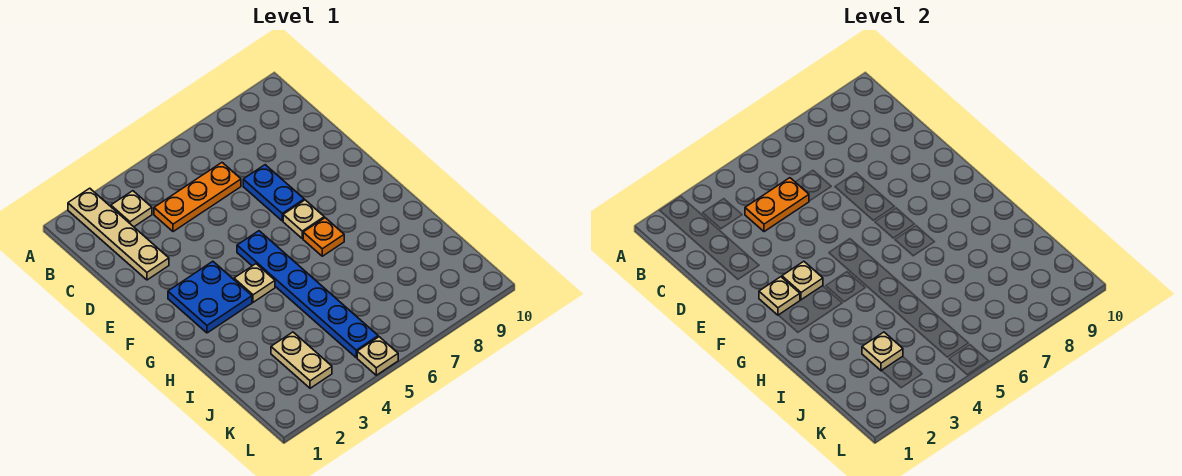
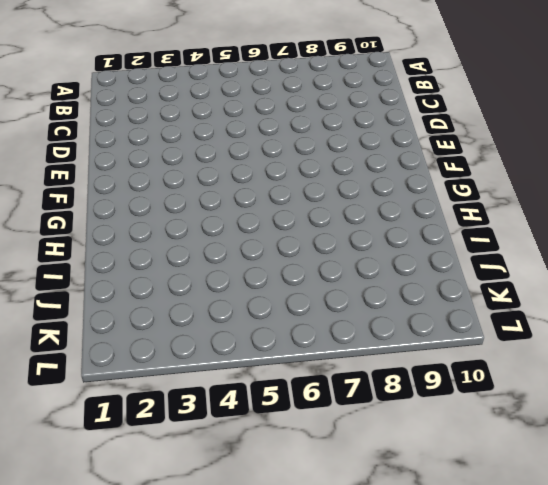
none -> tan plate A2:D2 level 1
none -> tan plate B3 level 1
none -> orange plate C4:C6 level 1

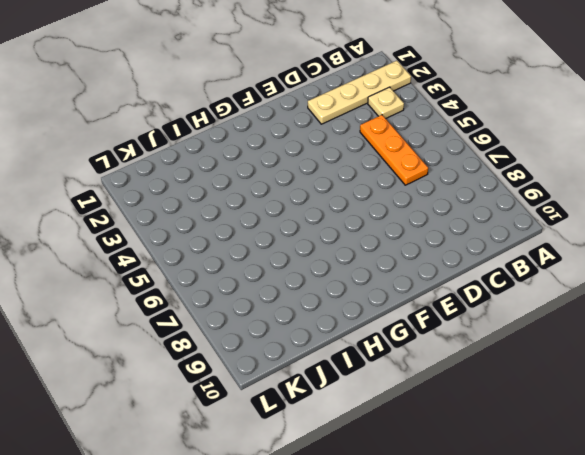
none -> blue plate D7:E7 level 1
none -> blue plate F2:G3 level 1
none -> blue plate F5:K5 level 1

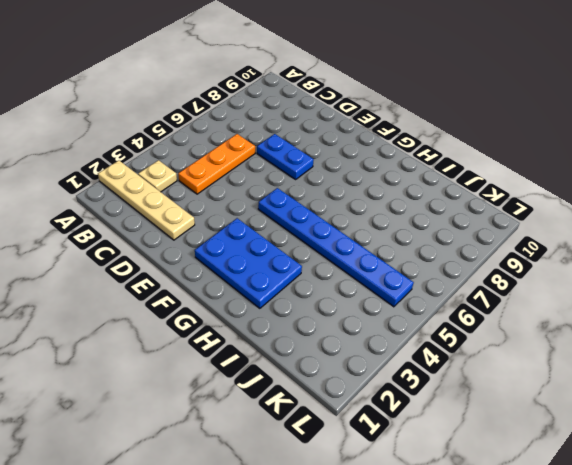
blue plate F2:H3 level 1 -> blue plate F2:G3 level 1
none -> tan plate F7 level 1
none -> tan plate G4 level 1
none -> orange plate G7 level 1

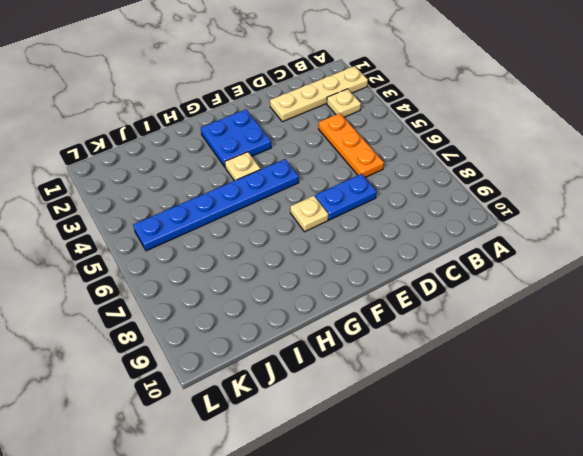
none -> orange plate G7 level 1
none -> tan plate J3:K3 level 1
none -> tan plate L5 level 1

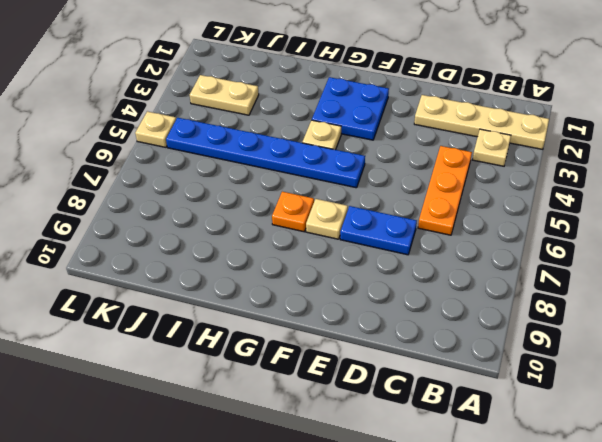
none -> orange plate C4:C5 level 2
none -> tan plate F2 level 2
none -> tan plate F3 level 2

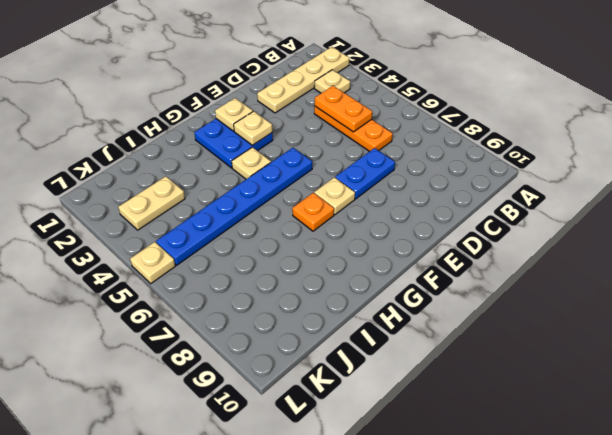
none -> tan plate J3 level 2

